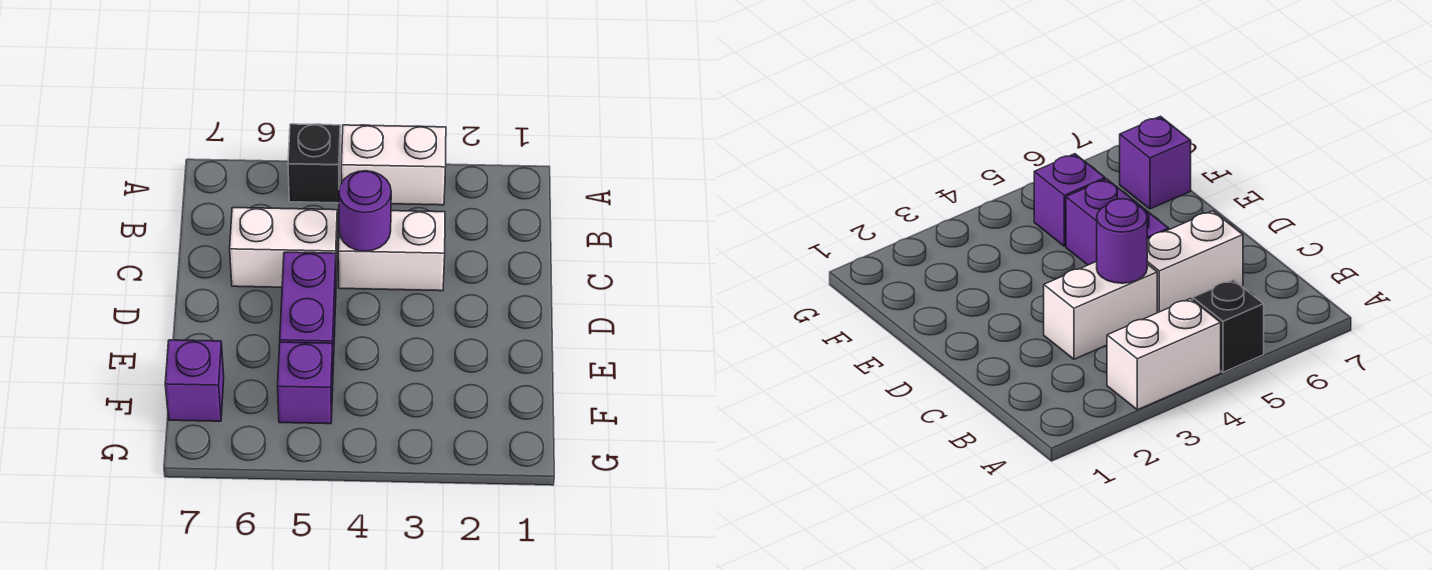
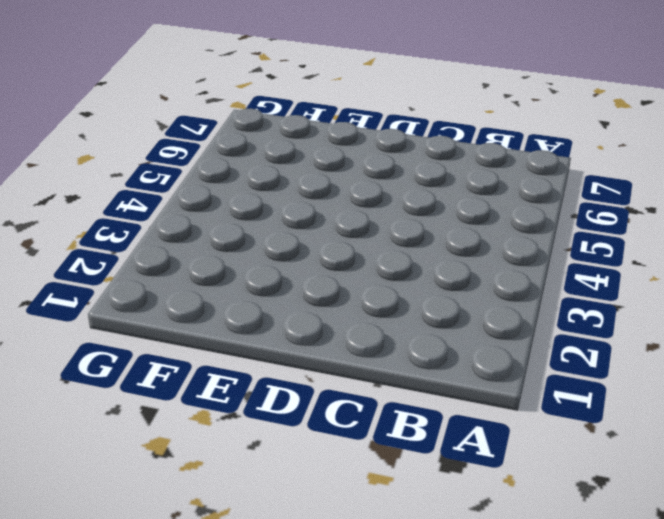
none -> white brick A3:A4 level 1
none -> black brick A5 level 1

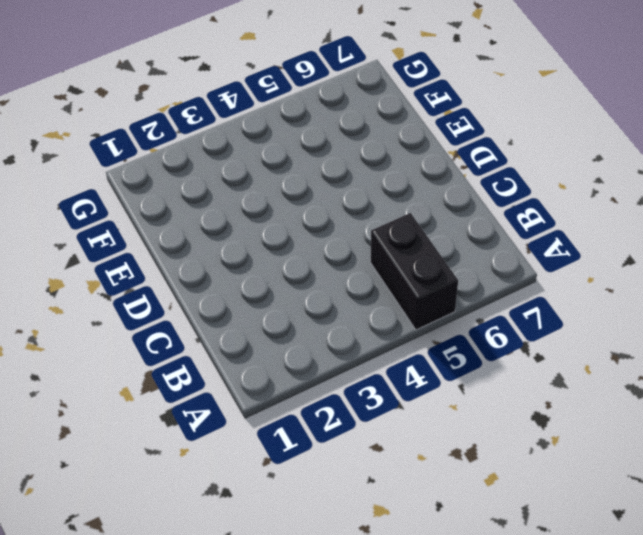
black brick A5:B5 level 1 -> black brick A5 level 1
none -> white brick A3:A4 level 1
none -> white brick C3:C4 level 1

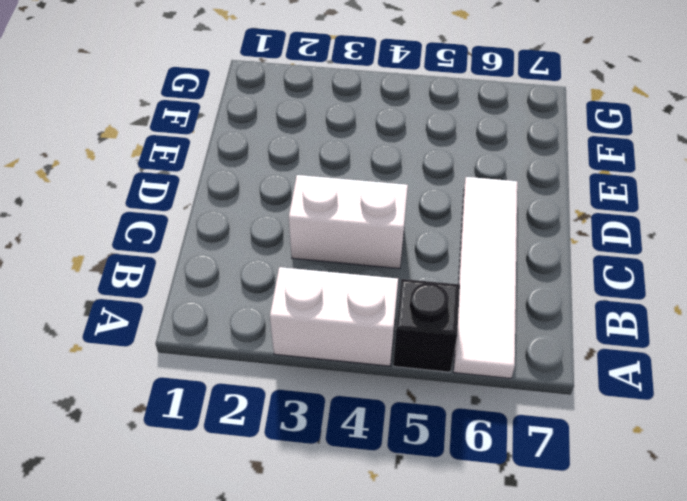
white tile A6:D6 level 1 -> white brick C5:C6 level 1
none -> purple brick D5:E5 level 1
none -> purple brick F5 level 1

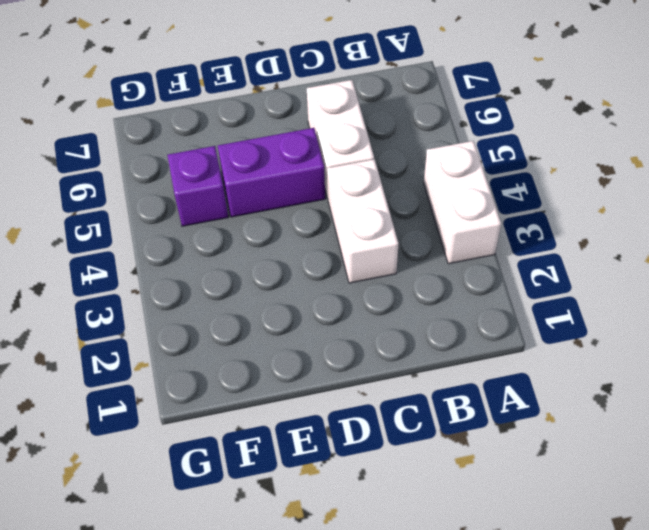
none -> black brick A5 level 1
none -> purple brick F7 level 1

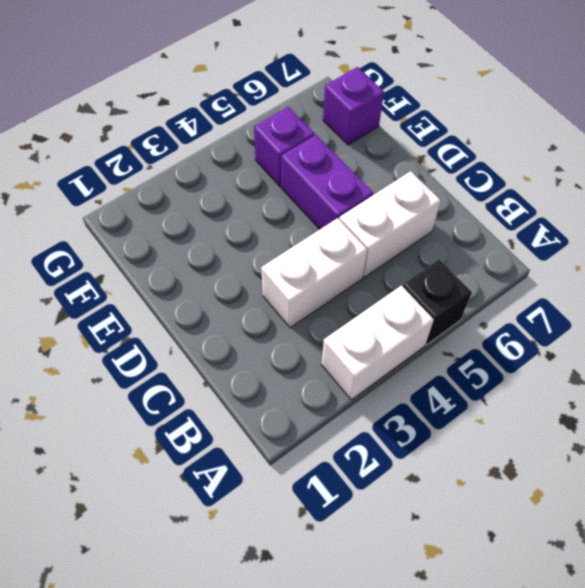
none -> purple round brick C4 level 2

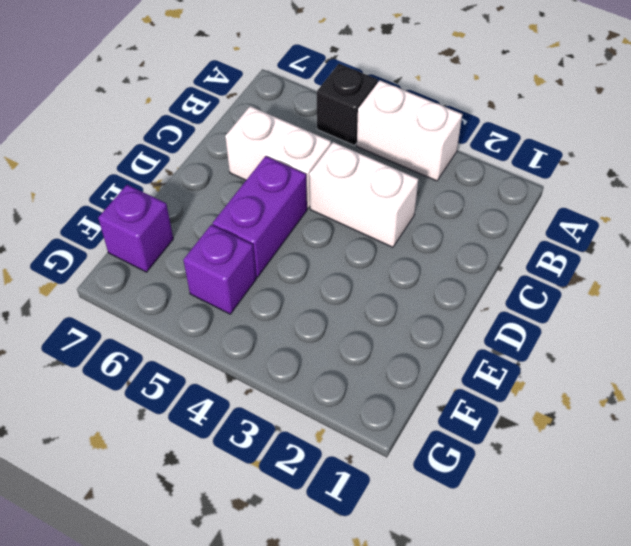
none -> purple round brick C4 level 2

